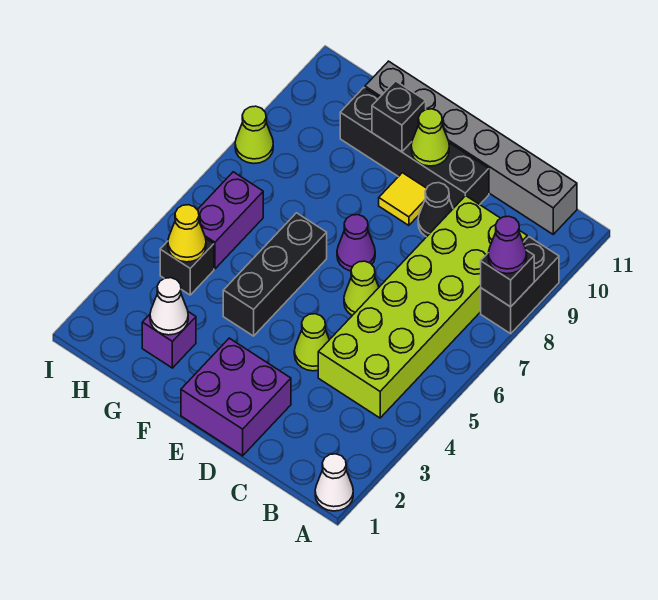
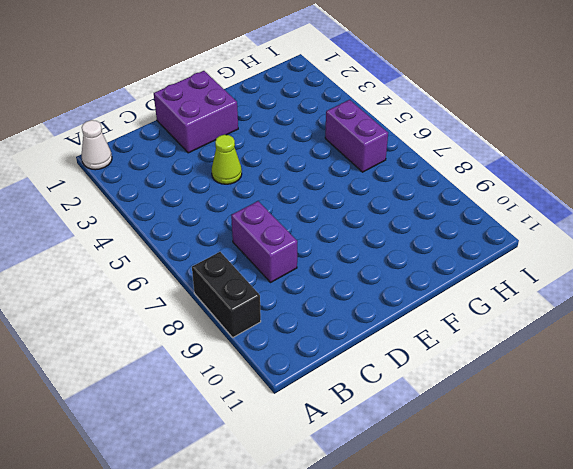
purple brick C7:C8 level 1 -> lime brick B4:C9 level 1
none -> grey brick B11:G11 level 1
none -> lime cone D6 level 1
none -> black cone D9 level 1

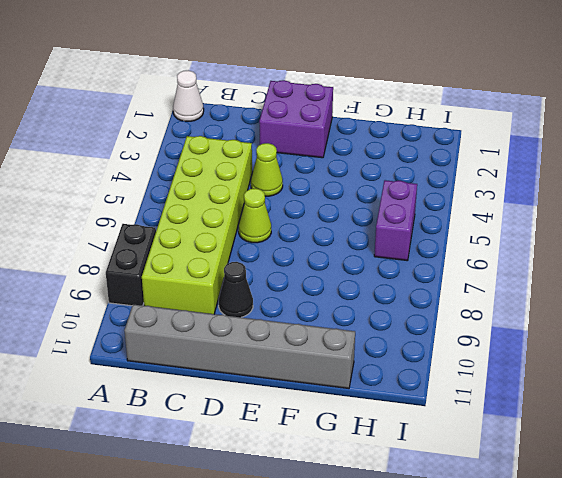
none -> black brick D10:G10 level 1
none -> purple cone E7 level 1
none -> yellow tile E9 level 1

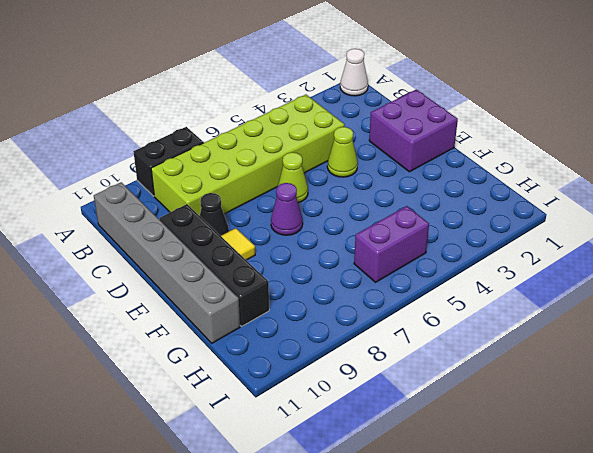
none -> black brick F4:F6 level 1
none -> purple brick G2 level 1
none -> black brick H4 level 1

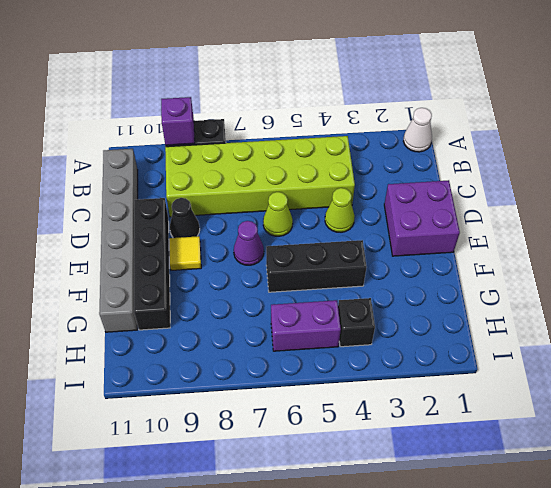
purple brick A9 level 2 -> purple brick G2 level 1
none -> lime cone I8 level 1
none -> black brick A8 level 2
none -> lime cone E10 level 2

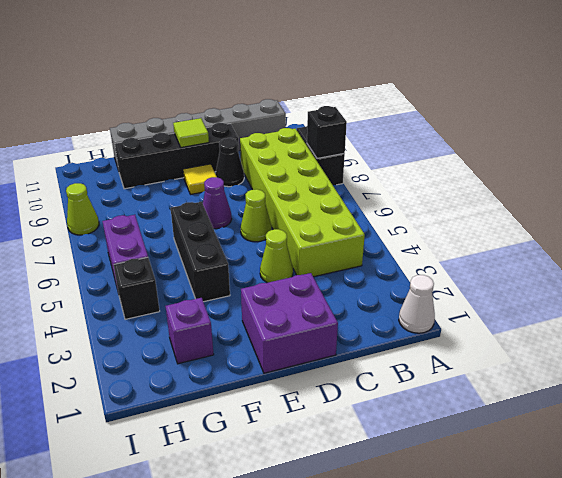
lime tile E10 level 2 -> lime cone E10 level 2
none -> black brick F10 level 2
none -> white cone G2 level 2
none -> yellow cone H4 level 2

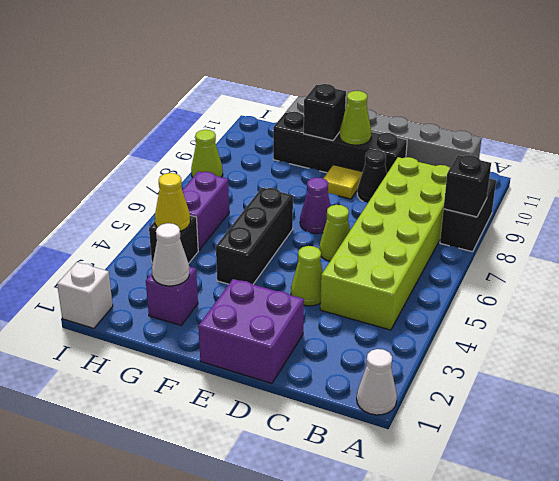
white brick I1 level 1 -> none
none -> purple cone A8 level 3

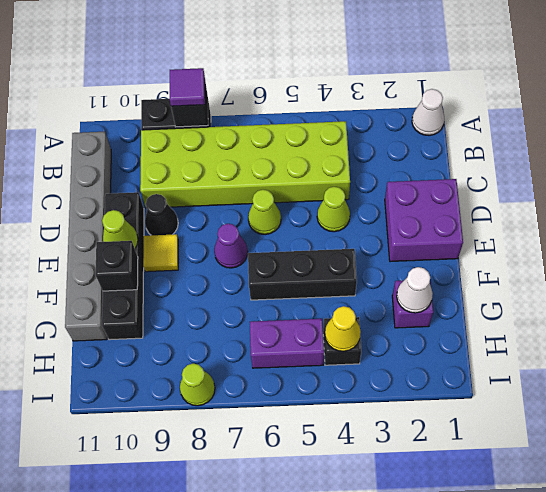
purple tile A8 level 3 -> purple cone A8 level 3

